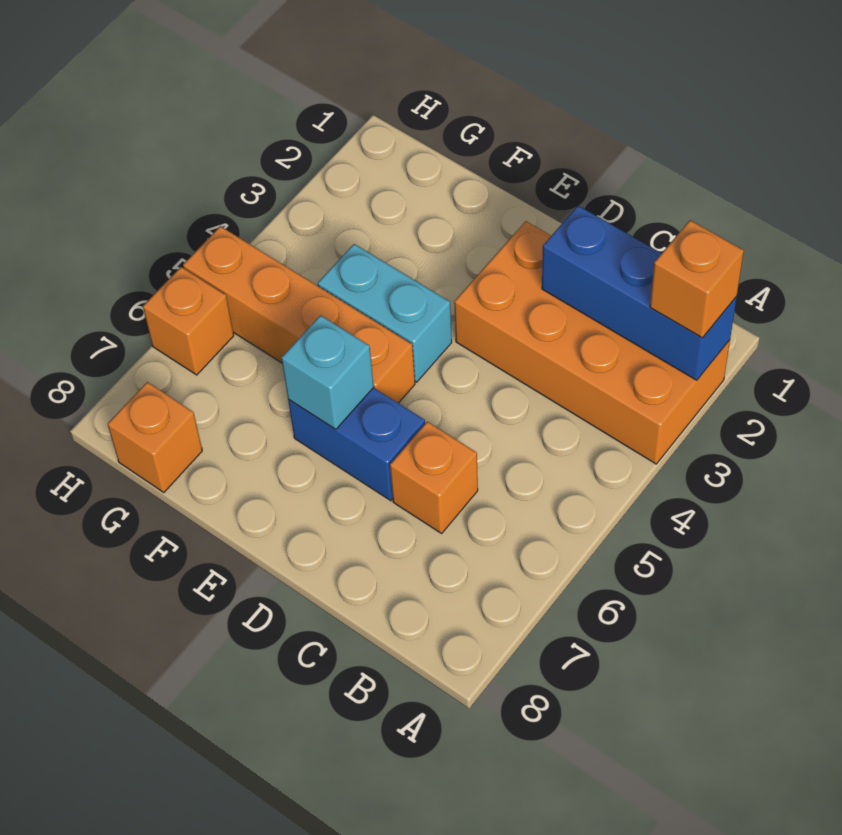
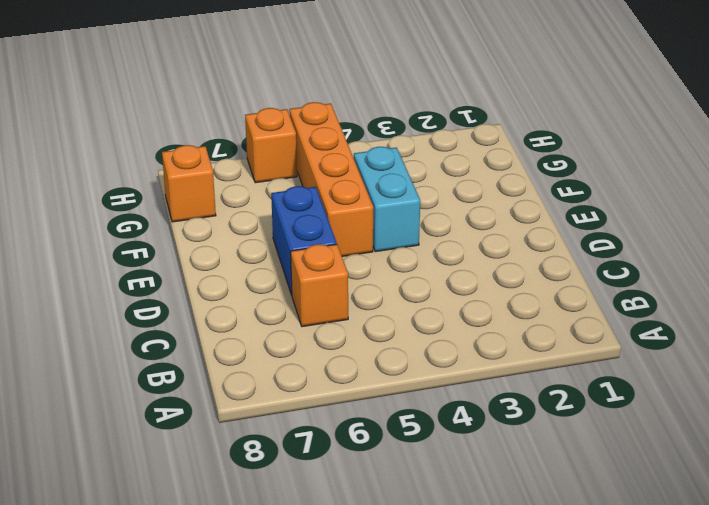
none -> orange brick A2:D3 level 1
none -> blue brick A2:C2 level 2

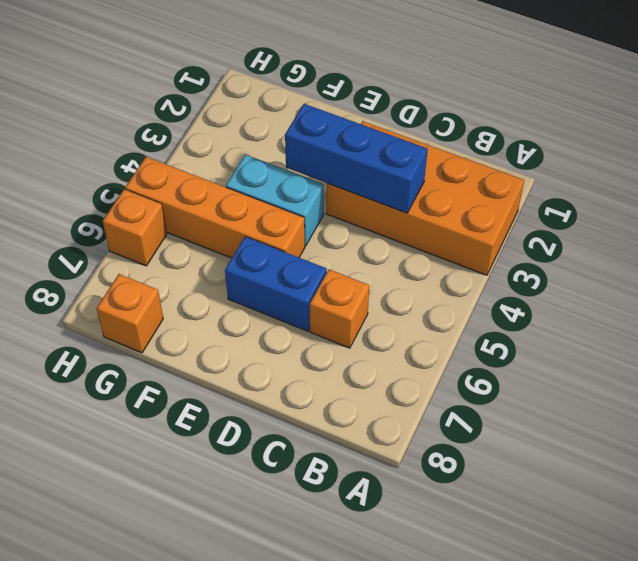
blue brick C3:E3 level 2 -> blue brick A2:C2 level 2
none -> cyan brick E6 level 2
none -> orange brick A2 level 3

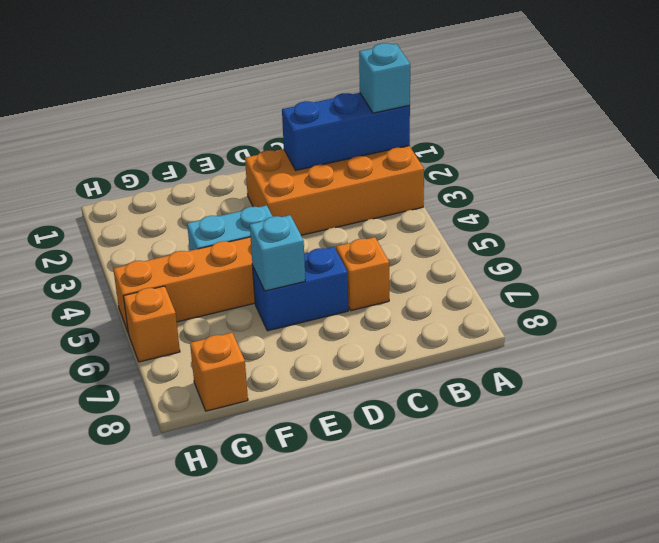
cyan brick A2 level 3 -> orange brick A2 level 3

